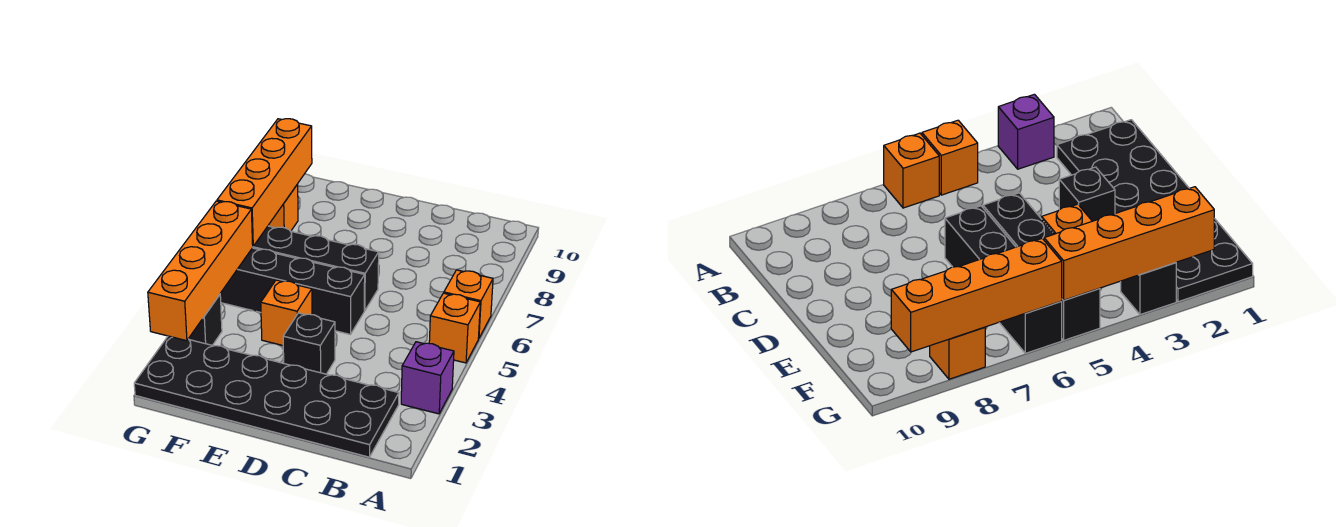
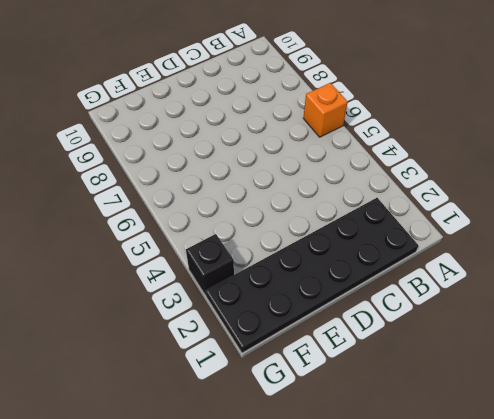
none -> purple brick A3 level 1
none -> orange brick A5 level 1
none -> black brick D3 level 1

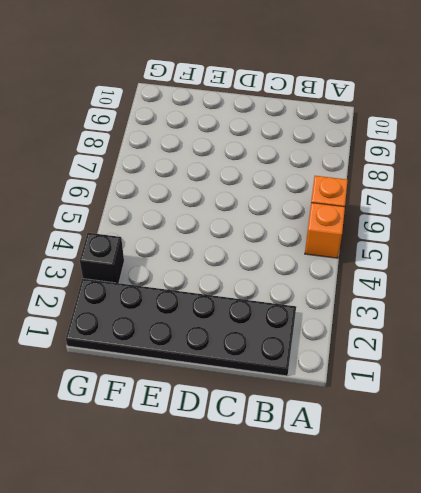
none -> purple brick A3 level 1
none -> black brick D3 level 1
none -> black brick D5:G5 level 1

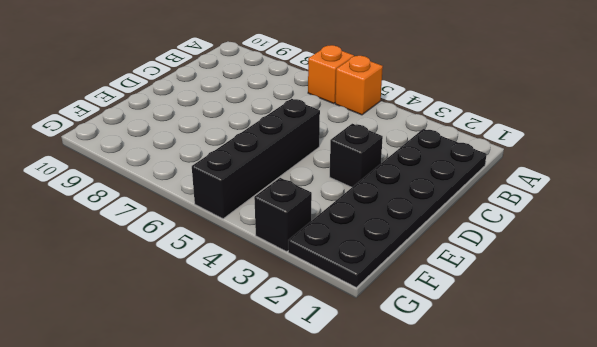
none -> purple brick A3 level 1
none -> black brick D6:G6 level 1
none -> orange brick E4 level 1

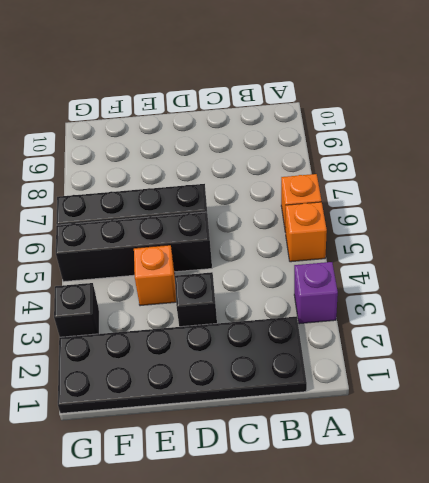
none -> orange brick G8 level 1
none -> orange brick G2:G5 level 2
none -> orange brick G6:G9 level 2

